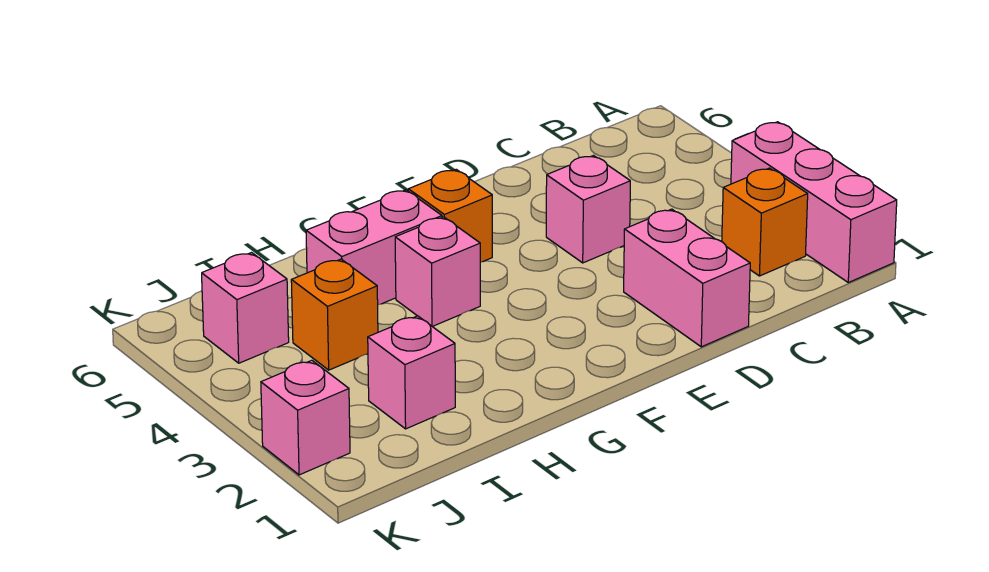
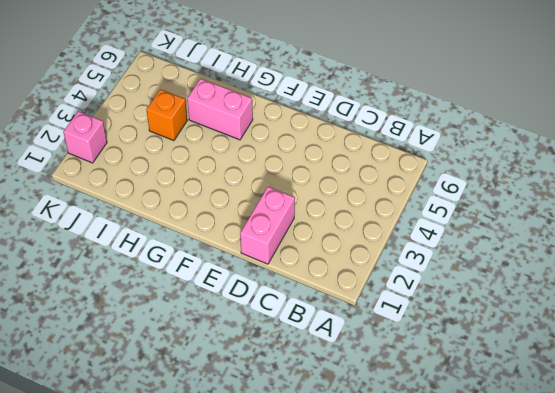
none -> pink brick A1:A3 level 1
none -> orange brick B2 level 1

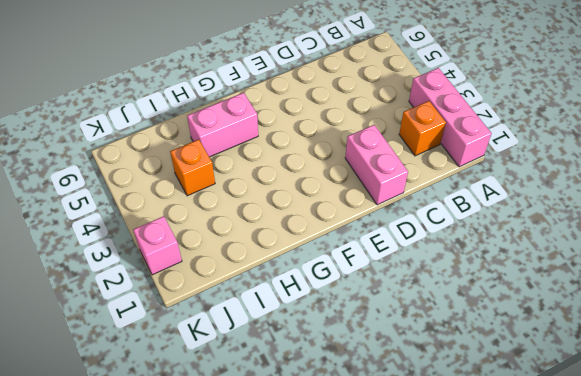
none -> pink brick D4 level 1
none -> orange brick F5 level 1

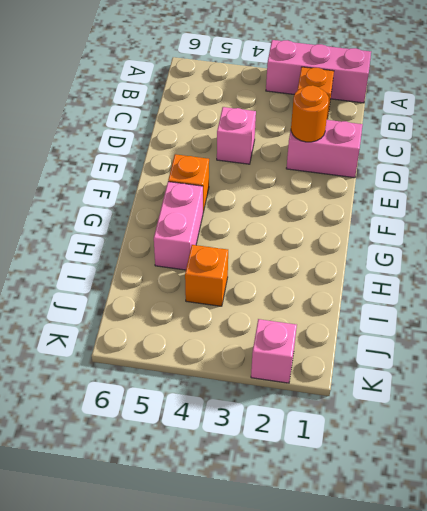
orange round brick D2 level 2 -> none
none -> pink brick G4 level 1
none -> pink brick I2 level 1

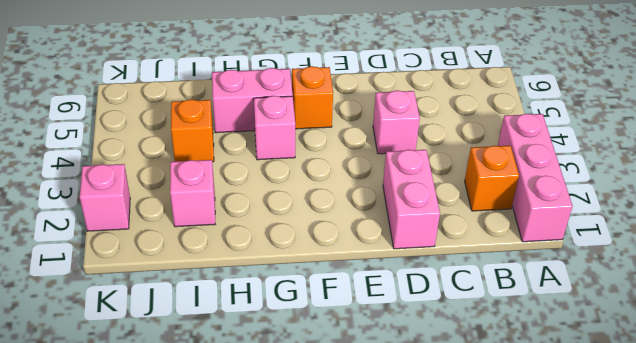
none -> pink brick J5 level 1

